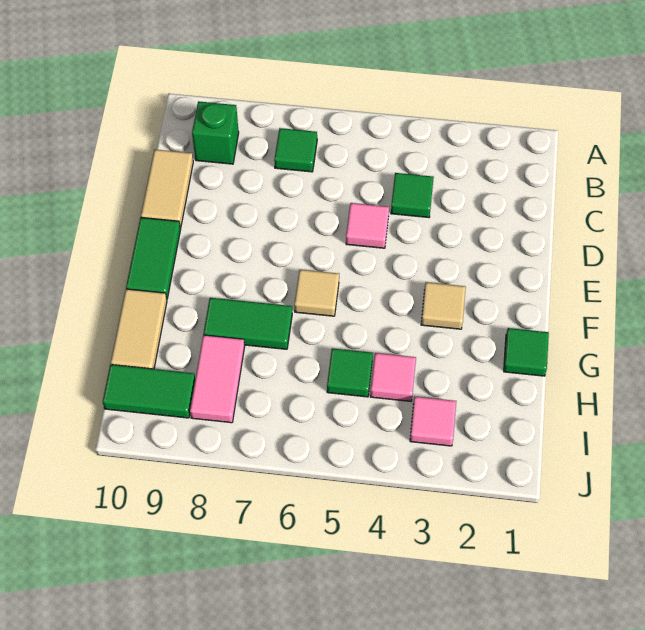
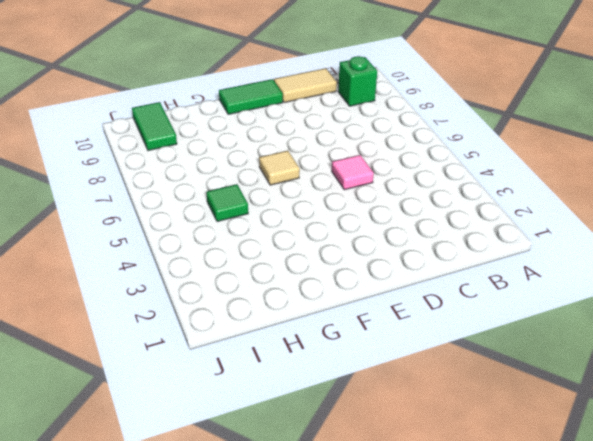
none -> green tile B7 level 1
none -> green tile C4 level 1
none -> tan tile F3 level 1

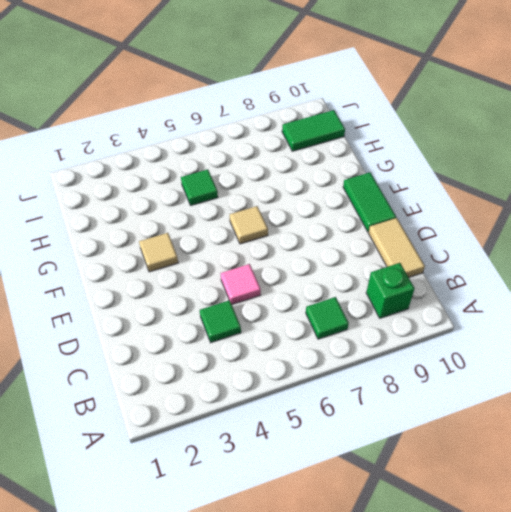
none -> green tile G1 level 1
none -> green tile G7:G8 level 1
none -> tan tile G10:H10 level 1

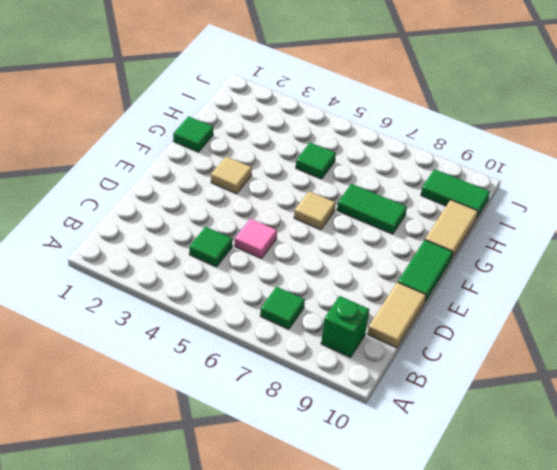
none -> pink tile H4 level 1
none -> pink tile H8:I8 level 1
none -> pink tile I3 level 1

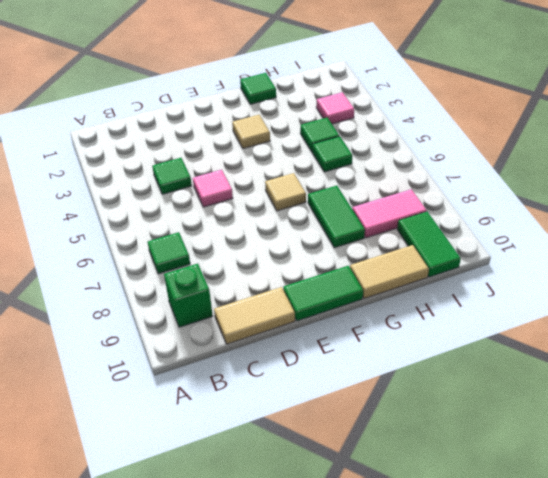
green tile H4 level 1 -> pink tile H4 level 1

